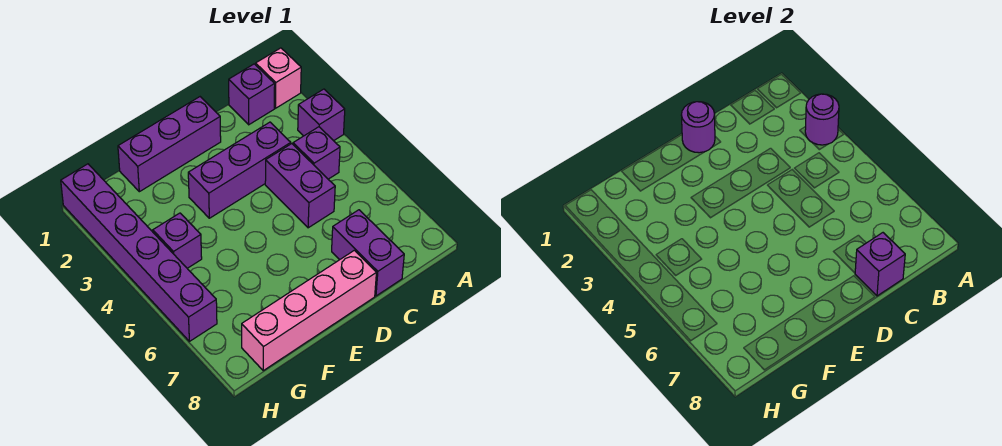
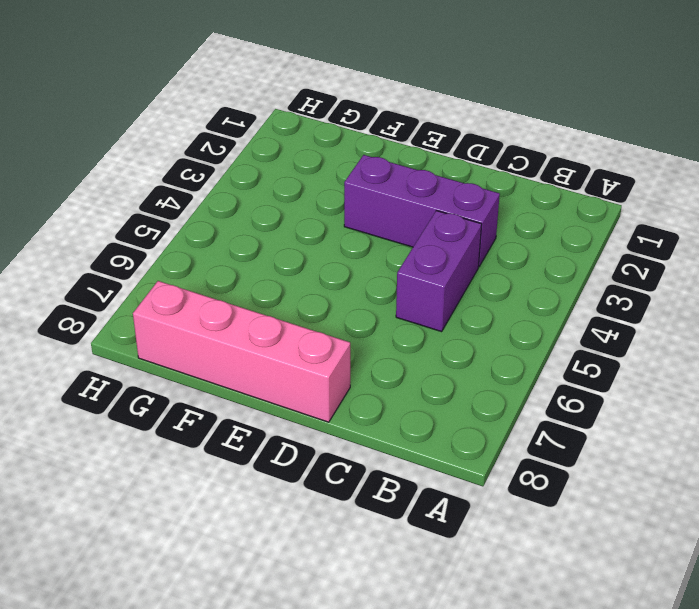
none -> pink brick A1 level 1
none -> purple brick A3 level 1
none -> purple brick B1 level 1

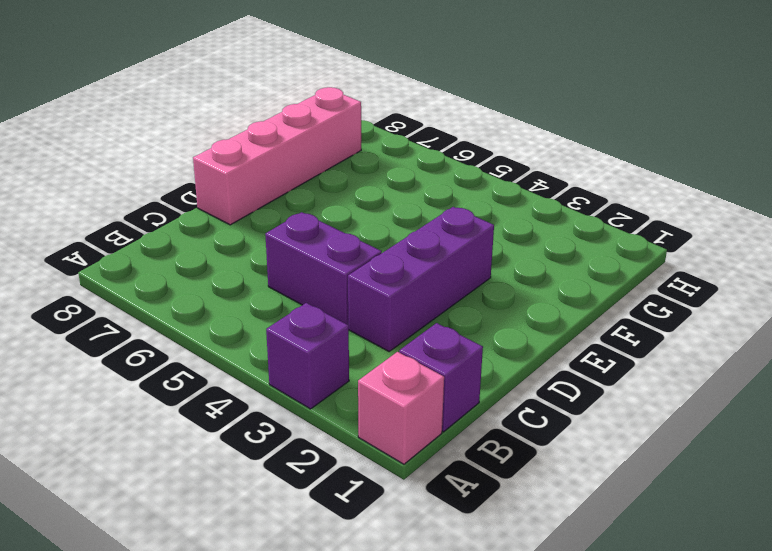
none -> purple brick B4 level 1
none -> purple brick C7:C8 level 1
none -> purple brick D1:F1 level 1

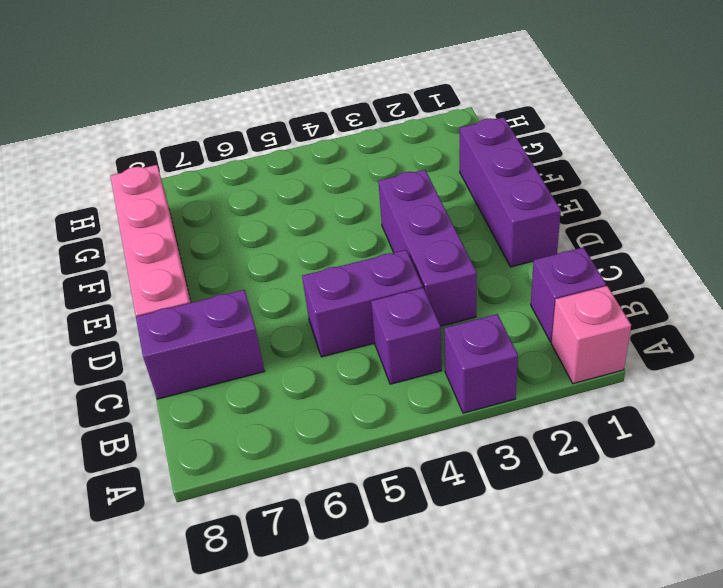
none -> purple brick G4 level 1
none -> purple brick H1:H6 level 1
none -> purple round brick A3 level 2

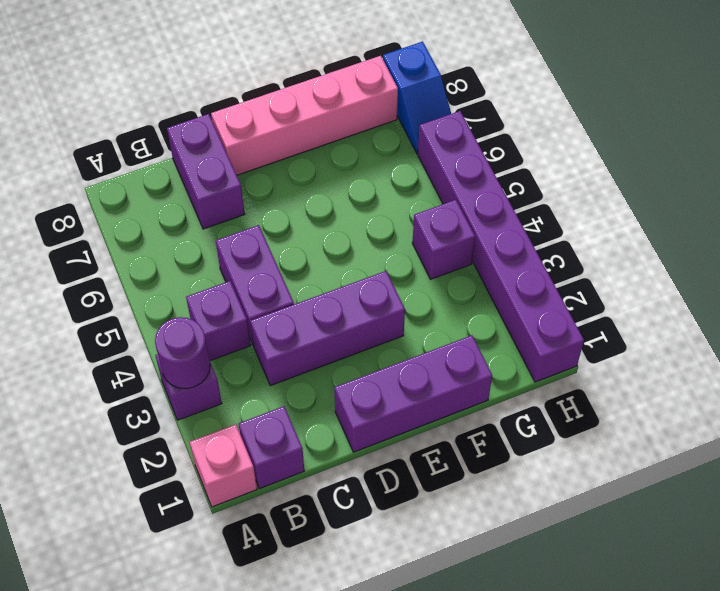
blue slope H7:H8 level 1 top 8 -> none
none -> purple brick C8 level 2
none -> purple round brick D1 level 2

